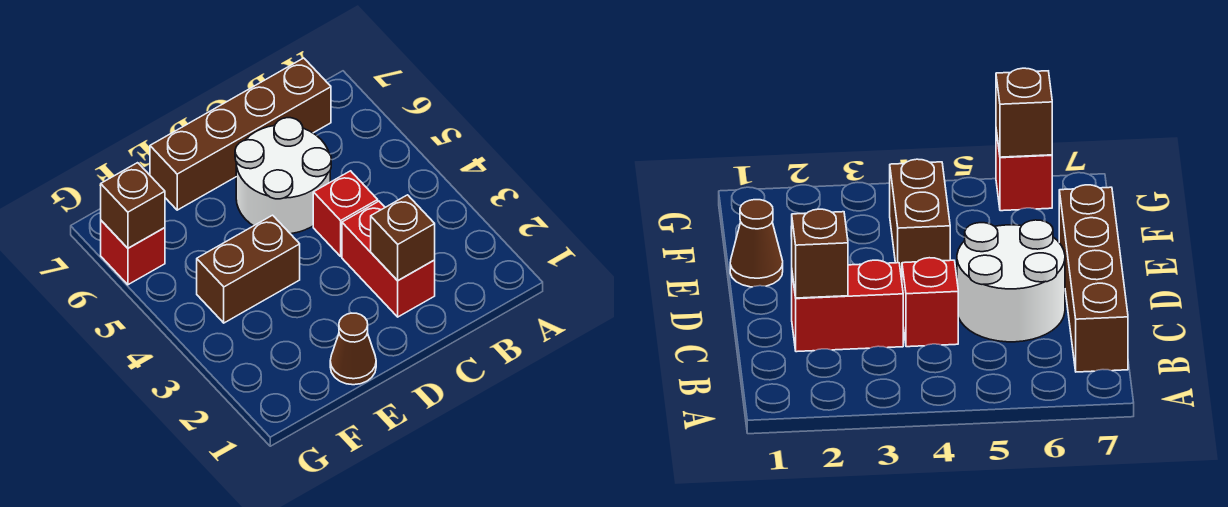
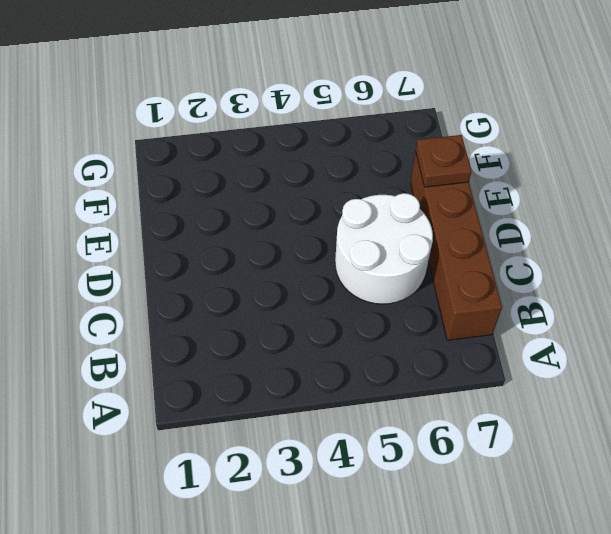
brown plate E7 level 2 -> none
none -> red brick C2:C3 level 1
none -> red brick C4 level 1

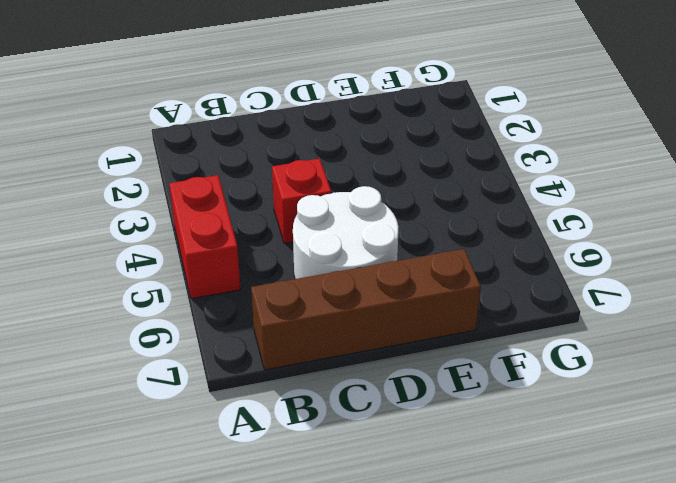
red brick A4:A5 level 1 -> red brick C2:C3 level 1
none -> brown cone E1 level 1
none -> brown brick E4:F4 level 1

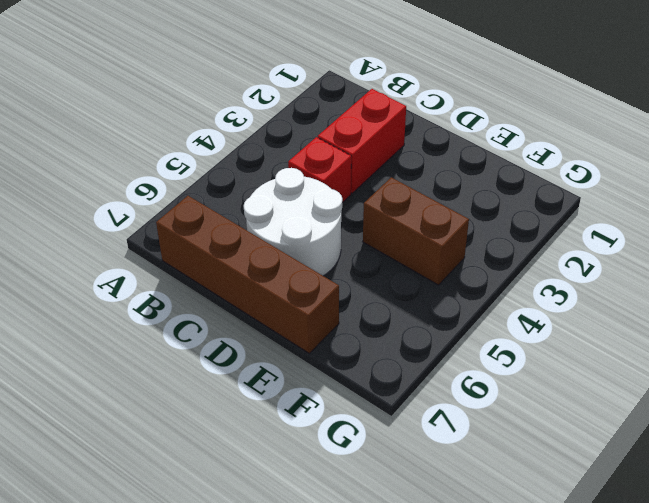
none -> brown cone E1 level 1
none -> red brick G6 level 1

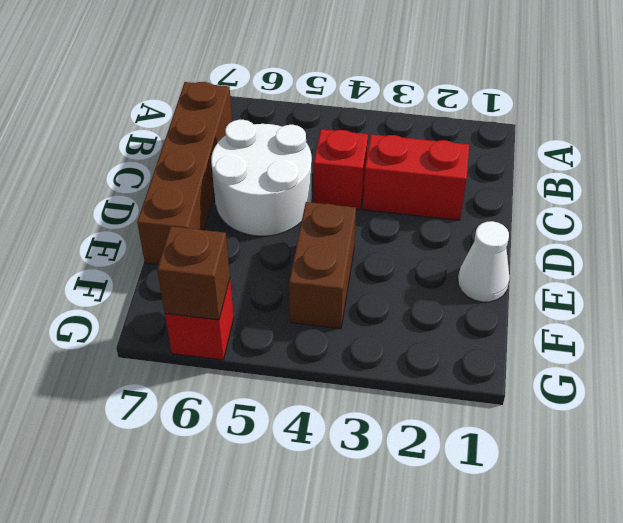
white cone E1 level 1 -> brown cone E1 level 1
none -> brown brick C2 level 2

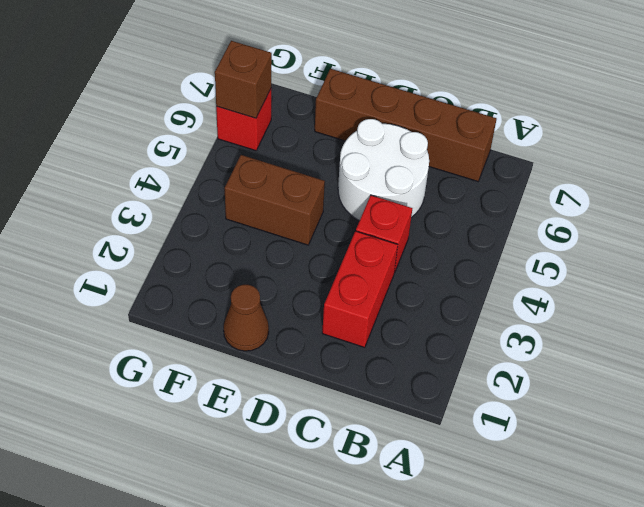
none -> brown brick C2 level 2

